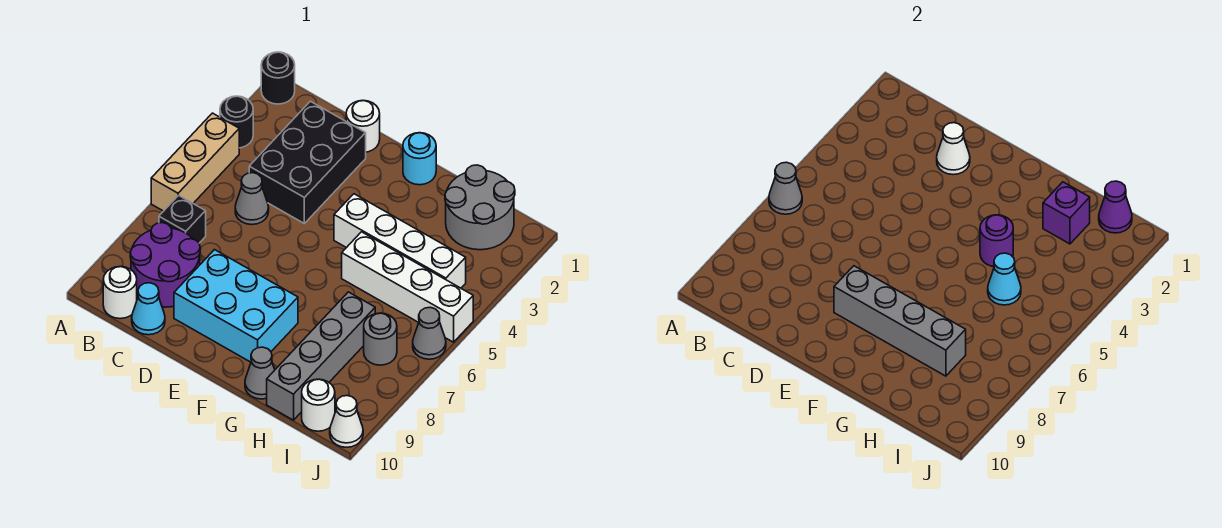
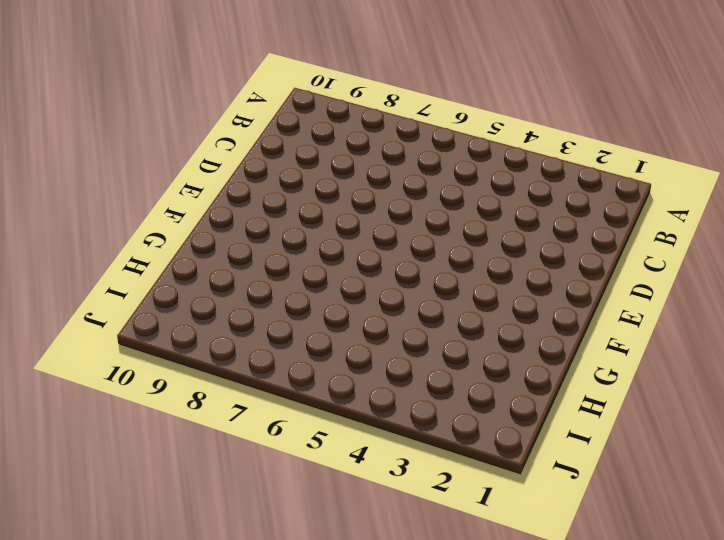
none -> black round brick A1 level 1
none -> black round brick A3 level 1
none -> tan brick A4:A6 level 1

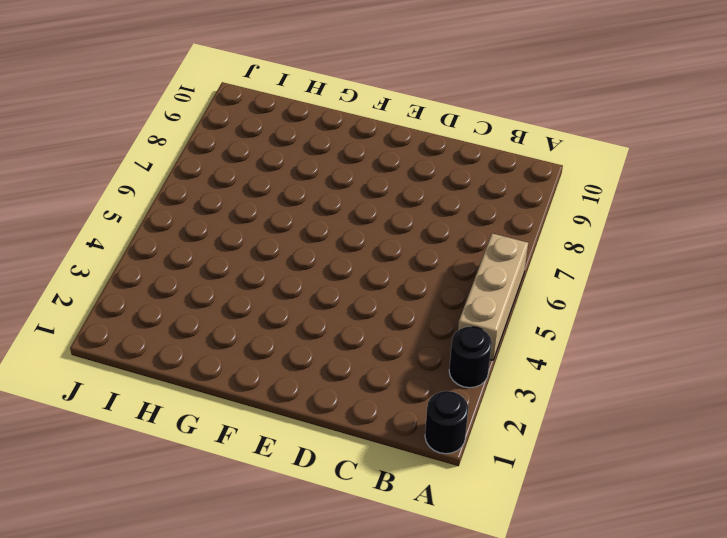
none -> black brick B7 level 1
none -> purple round brick B8:C9 level 1
none -> white round brick B10 level 1

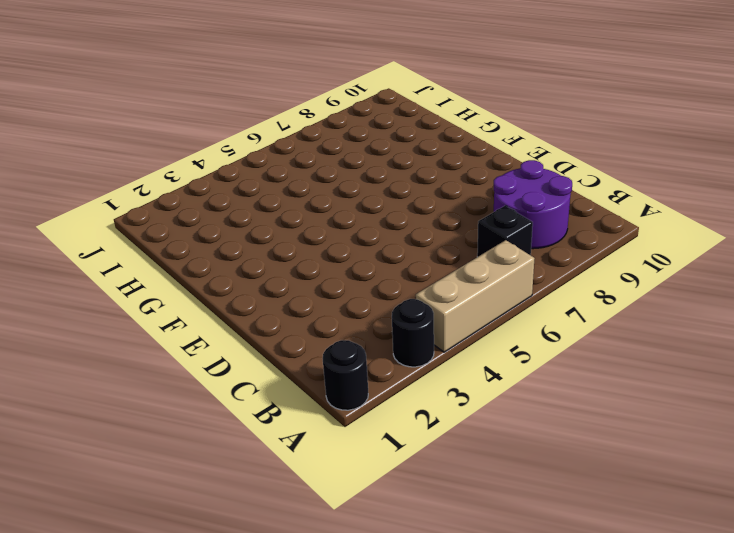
none -> white round brick B10 level 1
none -> black brick C2:D4 level 1
none -> grey cone C5 level 1

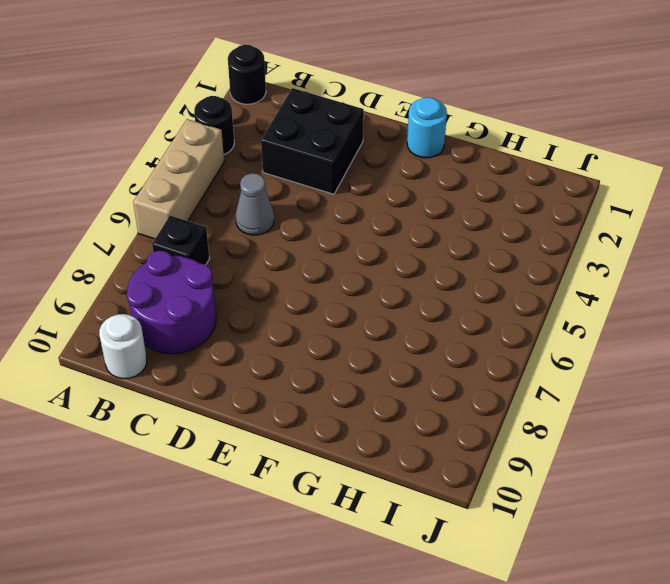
black brick C2:D3 level 1 -> black brick C2:D4 level 1
none -> cyan cone C10 level 1
none -> white round brick D1 level 1
none -> cyan brick D8:F9 level 1

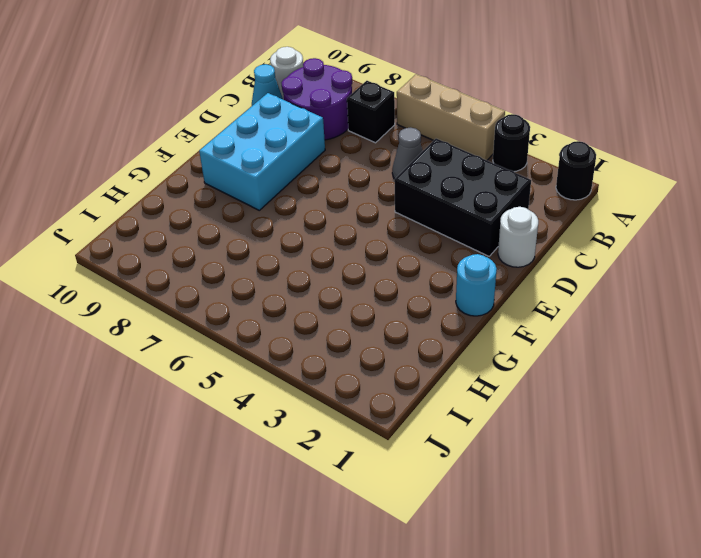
none -> white brick F4:I4 level 1
none -> white brick G5:J5 level 1
none -> grey cone G10 level 1

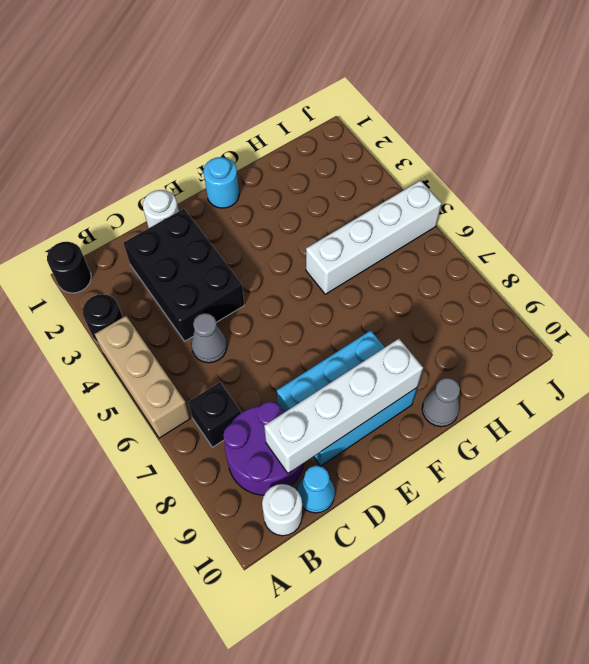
white brick C9:F9 level 2 -> white brick F4:I4 level 1
none -> grey round brick H1:I2 level 1
none -> grey brick H7:H10 level 1
none -> grey round brick I7 level 1

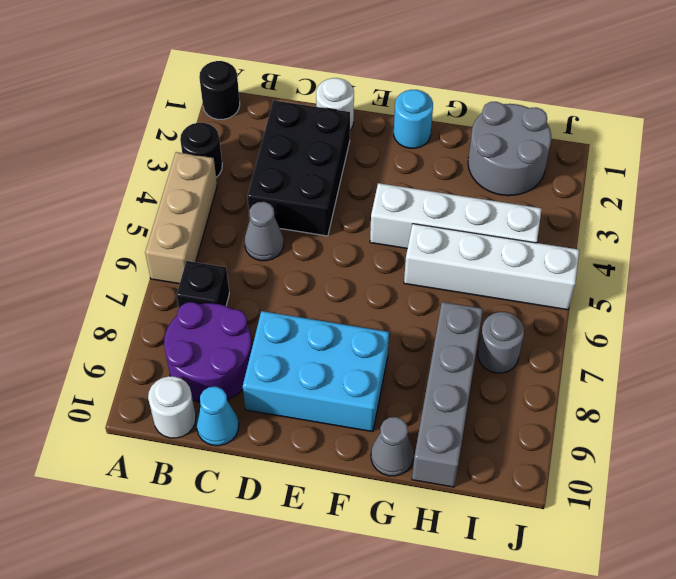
none -> white round brick I10 level 1
none -> grey cone J6 level 1
none -> white cone J10 level 1

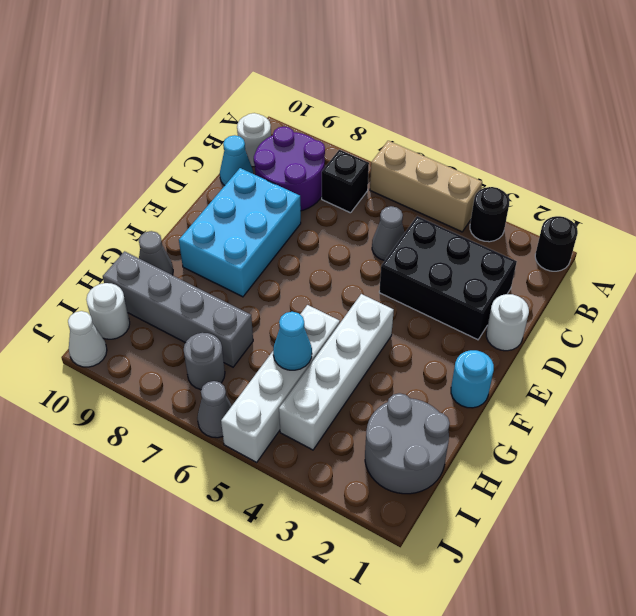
none -> grey cone A6 level 2
none -> white cone D2 level 2
none -> grey brick E8:H8 level 2

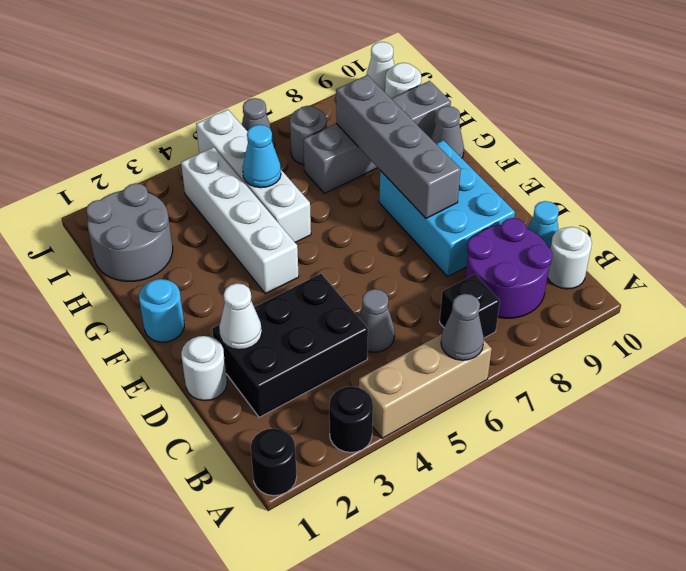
none -> purple round brick G4 level 2
none -> purple brick H2 level 2
none -> purple cone I1 level 2

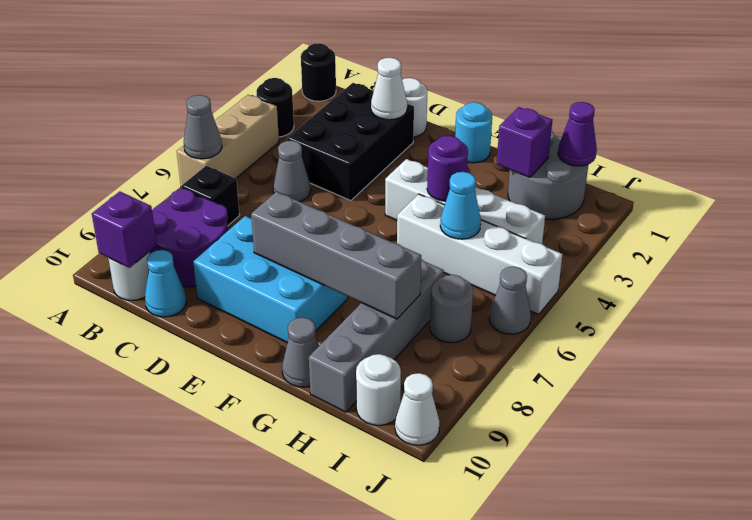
purple brick B10 level 2 -> none

